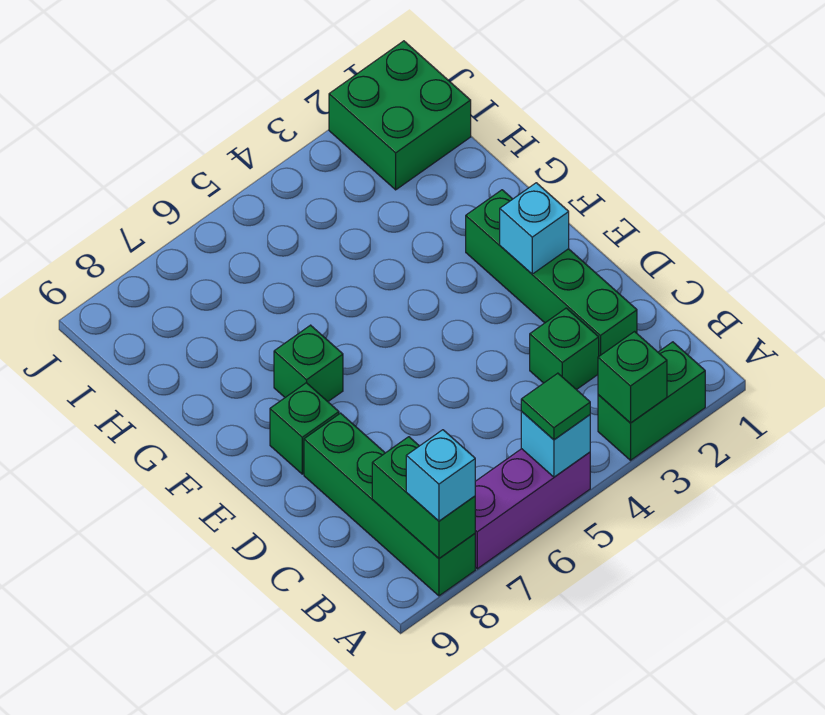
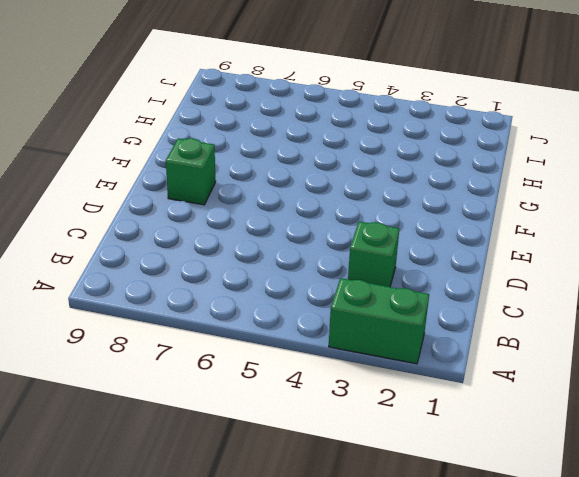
none -> purple brick A5:A7 level 1
none -> green brick A8:D8 level 1
none -> green brick C2:F2 level 1

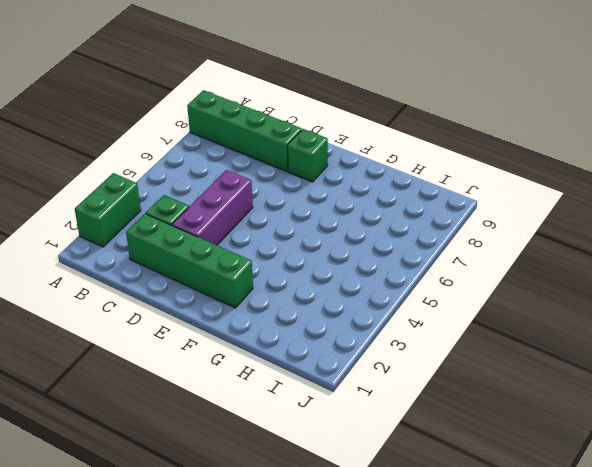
purple brick D3:D5 level 1 -> purple brick A5:A7 level 1
none -> green brick F7 level 1
none -> green brick I1:J2 level 1
none -> green brick A3 level 2

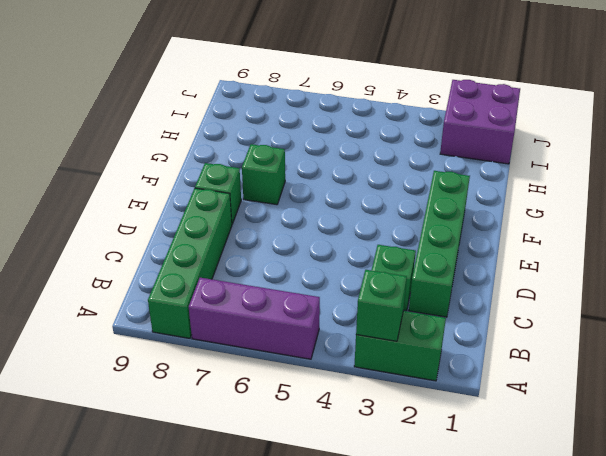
purple brick I1:J2 level 1 -> green brick I1:J2 level 1
none -> cyan brick A5 level 2
none -> green brick A8:B8 level 2
none -> cyan brick E2 level 2

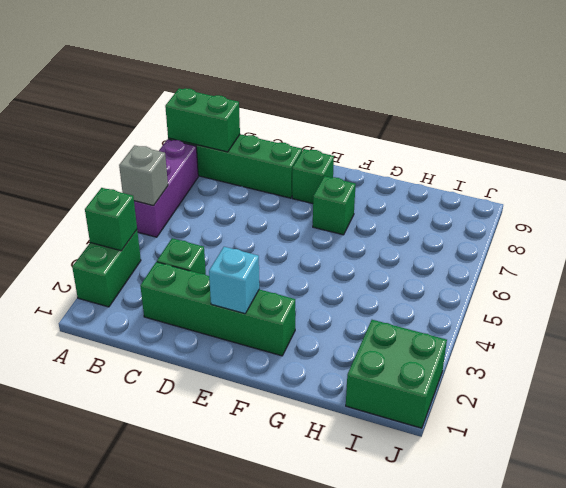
grey brick A5 level 2 -> cyan brick A5 level 2
none -> green tile A5 level 3
none -> cyan brick A8 level 3

